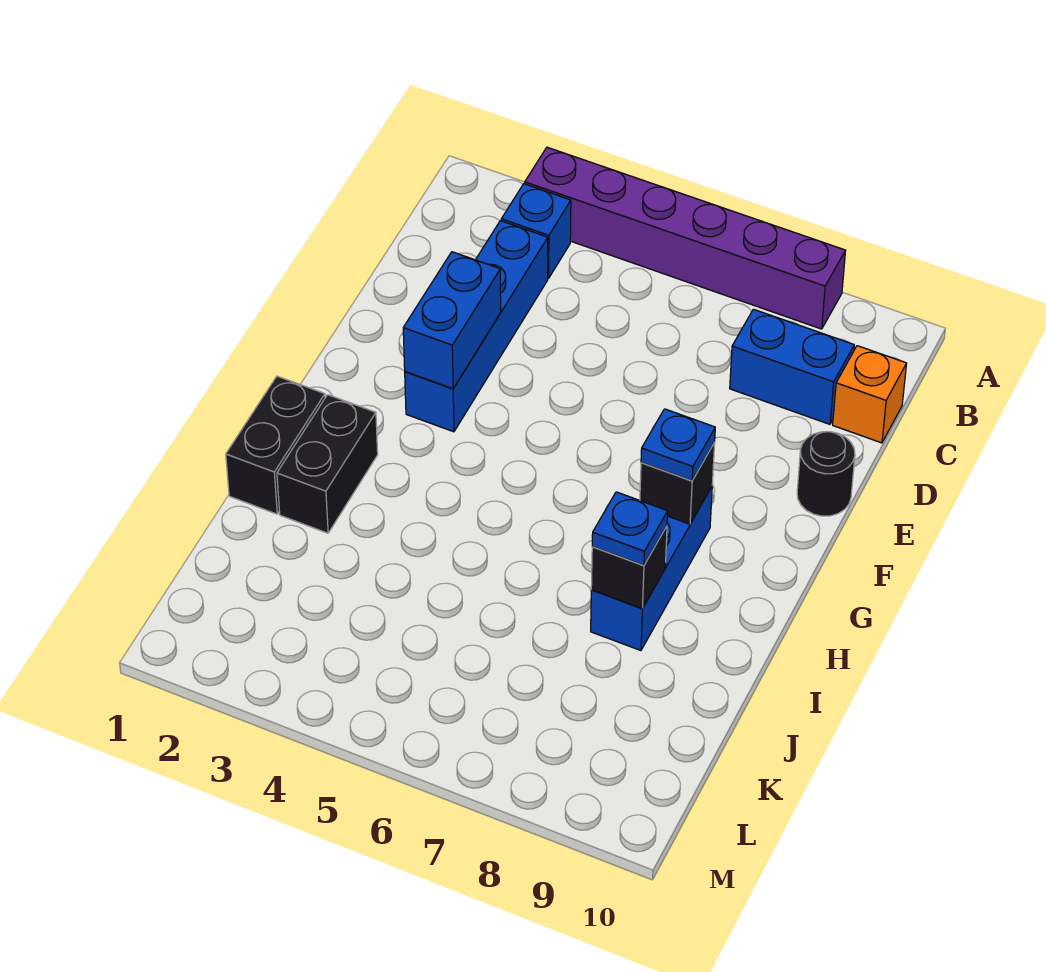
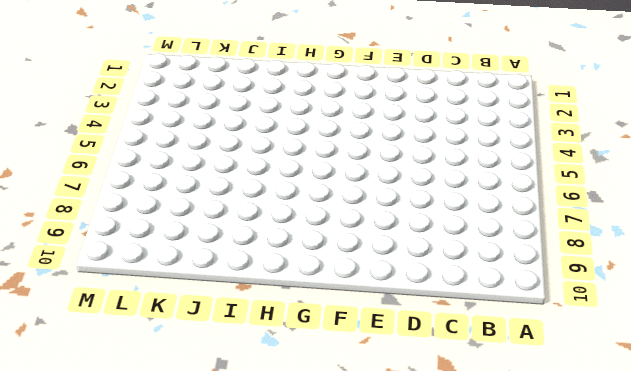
none -> purple brick A3:A8 level 1
none -> blue brick B3 level 1
none -> blue brick C3:F3 level 1

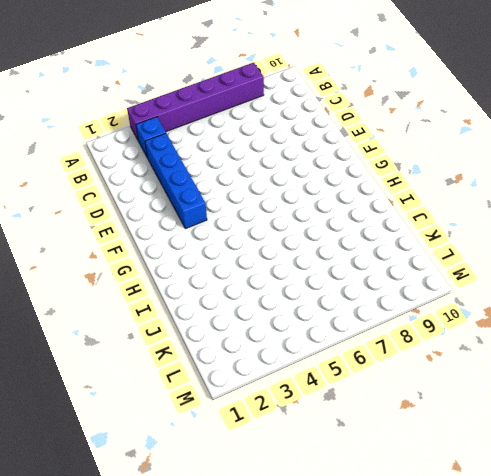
none -> blue brick C8:C9 level 1
none -> orange brick C10 level 1
none -> black round brick E10 level 1

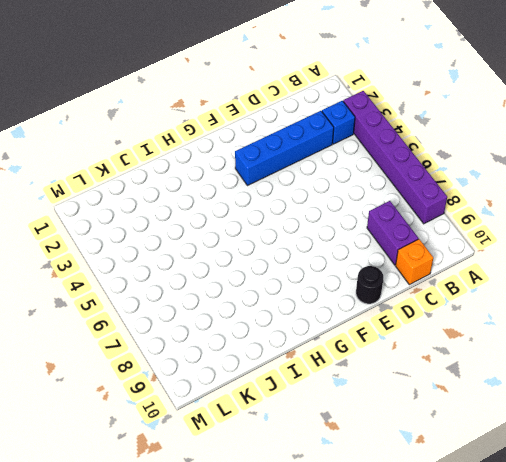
purple brick C8:C9 level 1 -> blue brick C8:C9 level 1
none -> blue brick G8:I8 level 1
none -> black brick H1:I1 level 1
none -> black brick H2:I2 level 1

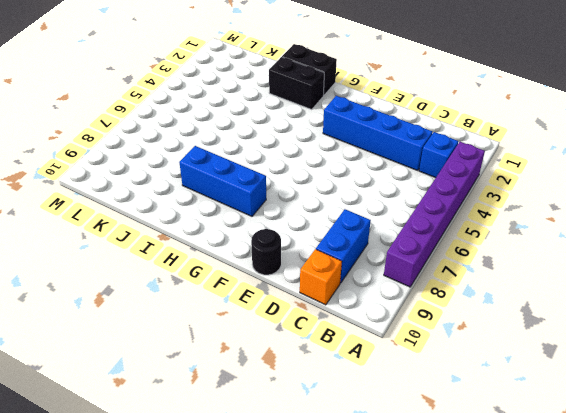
none -> blue brick E3:F3 level 2
none -> black brick G8 level 2
none -> black brick I8 level 2

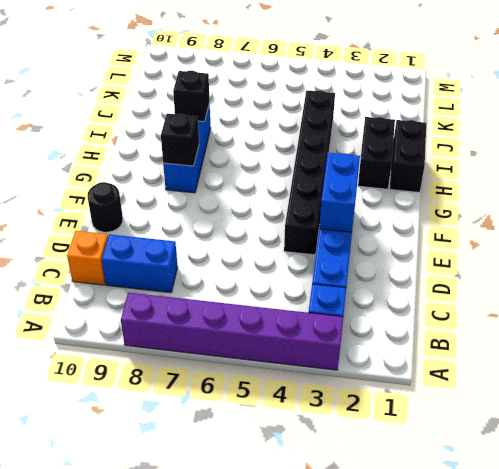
black brick E4:J4 level 1 -> none
none -> blue plate G8 level 3
none -> blue plate I8 level 3

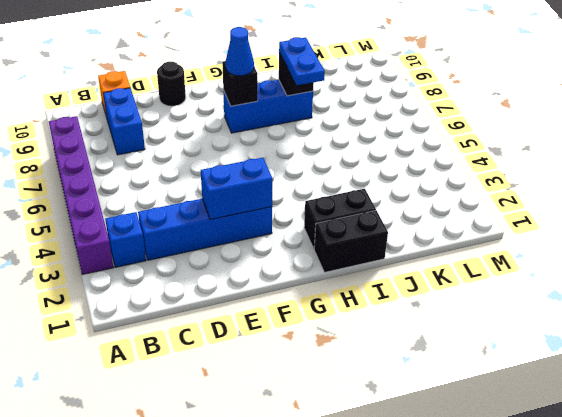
blue cone G8 level 3 -> blue plate G8 level 3
blue plate I7:I8 level 3 -> blue plate I8 level 3

